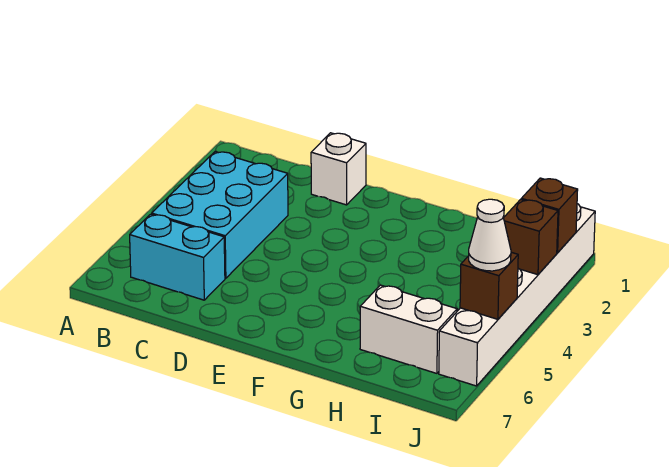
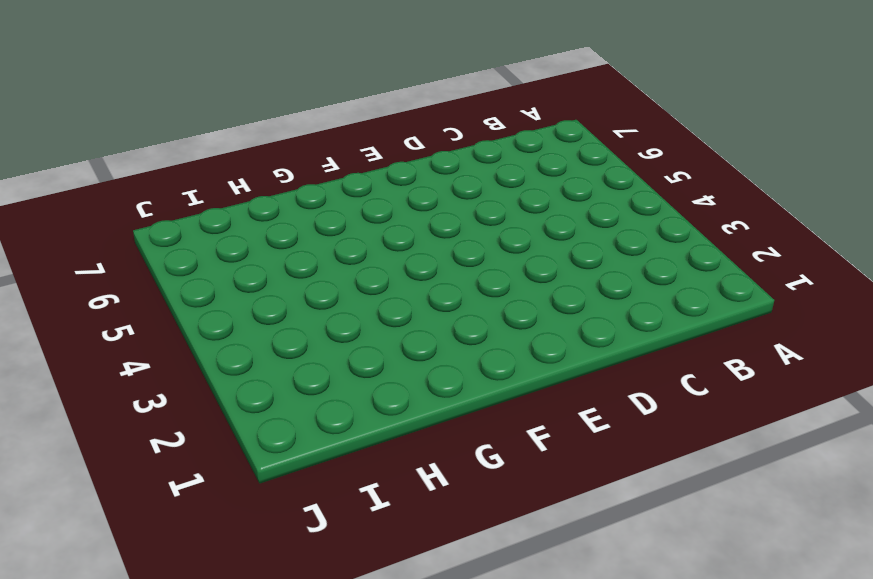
none -> cyan brick B3:C5 level 1
none -> cyan brick B6:C6 level 1

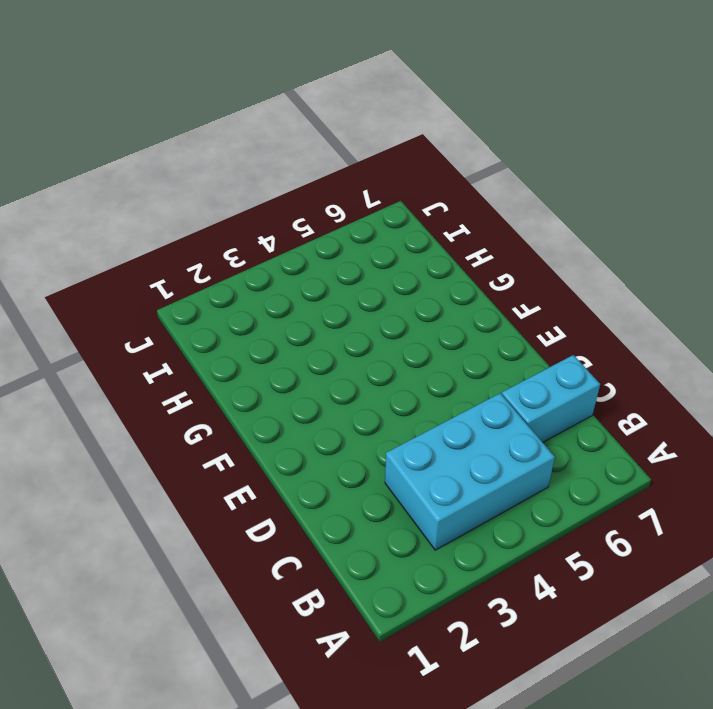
cyan brick C6:C7 level 1 -> cyan brick B6:C6 level 1
none -> white brick D1 level 1
none -> white brick H6:I6 level 1

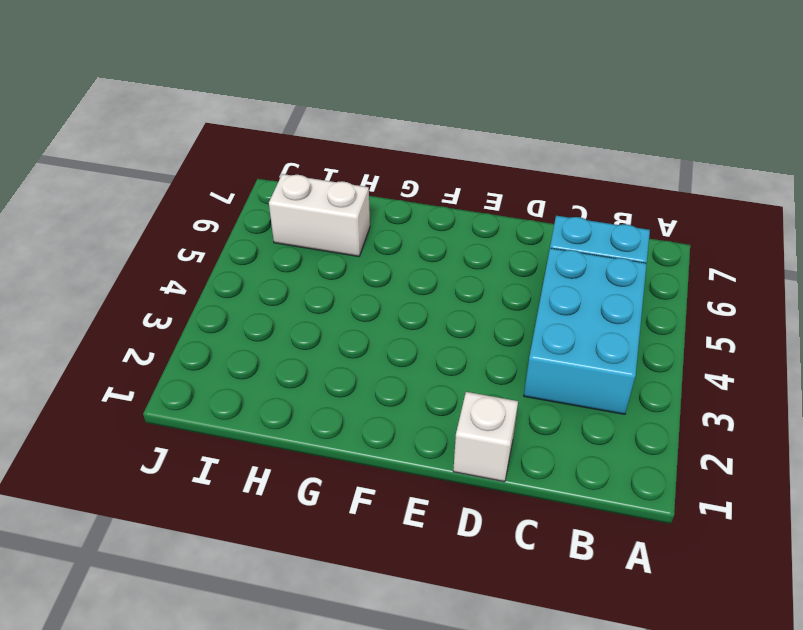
none -> white brick J1:J6 level 1
none -> brown brick J2 level 2

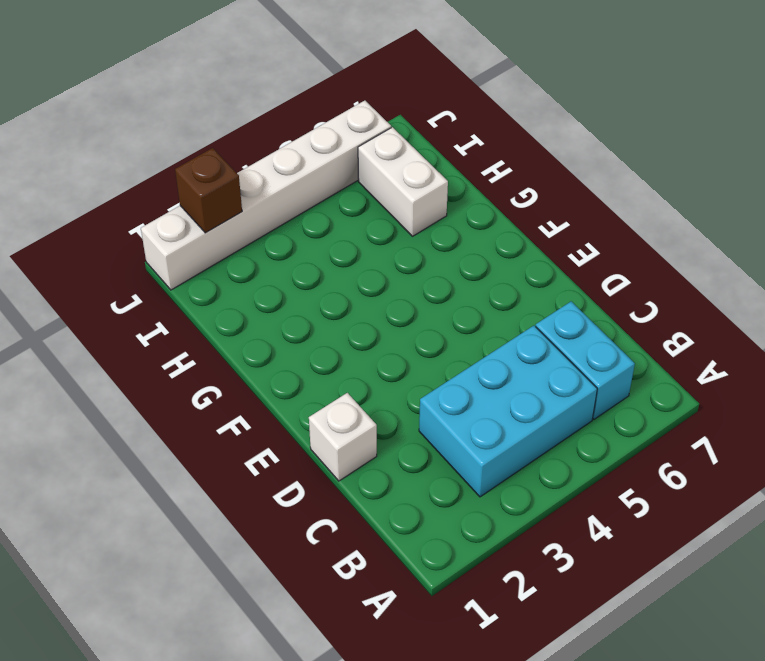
none -> brown brick J3 level 2
none -> brown brick J5 level 2

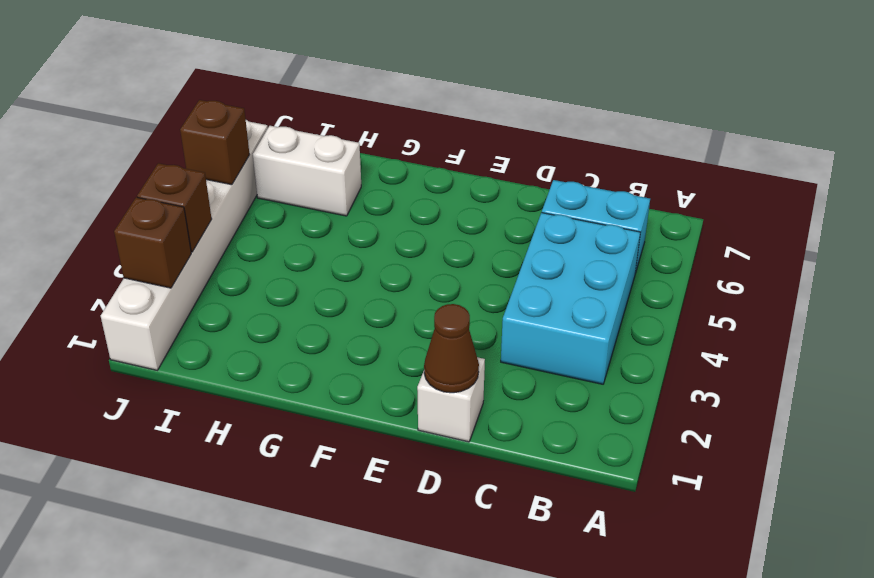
brown cone D1 level 2 -> none
none -> white cone J5 level 3

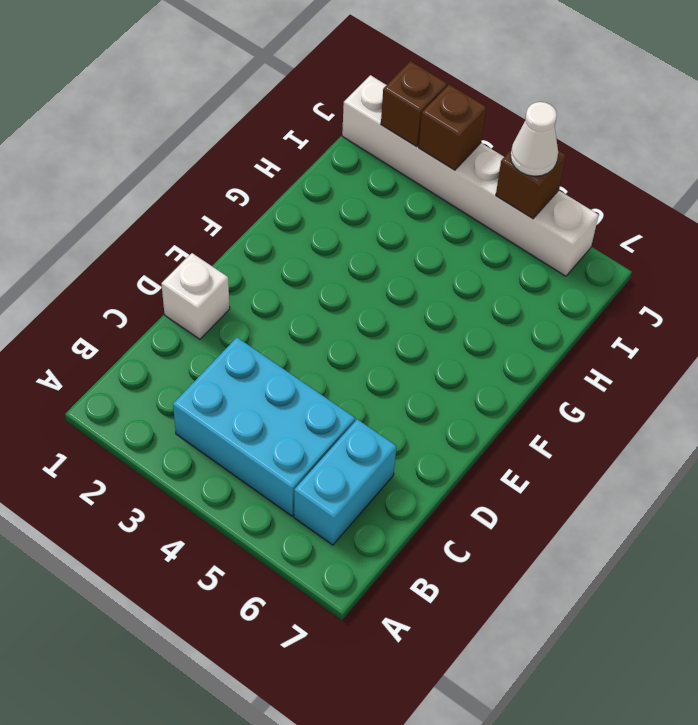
none -> white brick H6:I6 level 1

